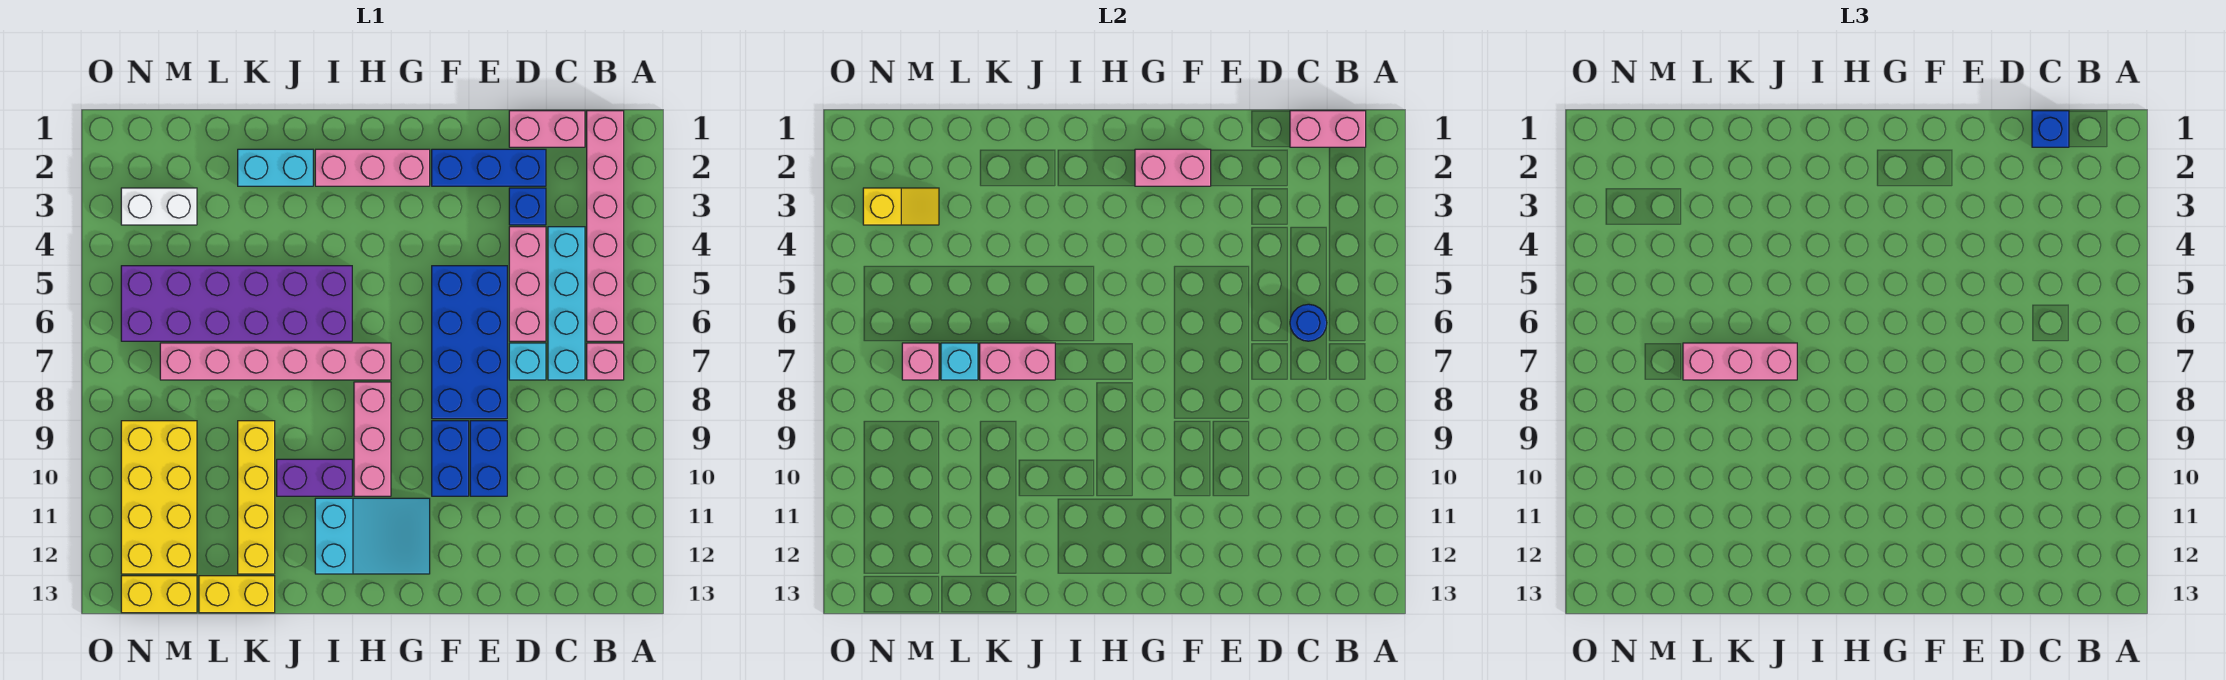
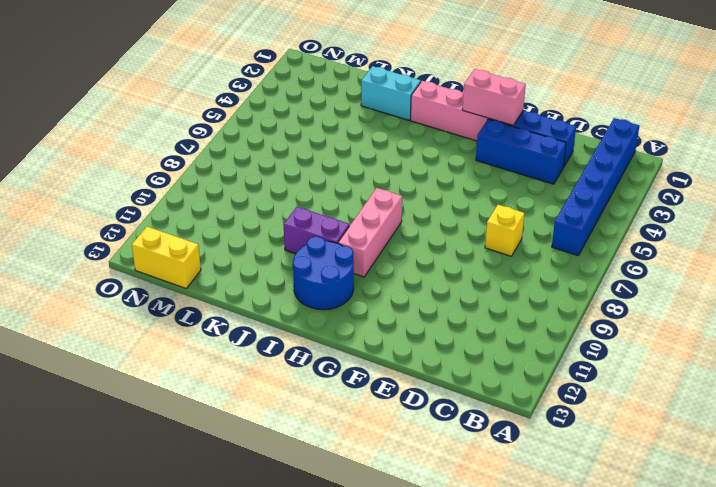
blue brick B1:B6 level 1 -> pink brick B1:B6 level 1
blue brick D3:F3 level 1 -> blue brick D3 level 1
yellow brick D7 level 1 -> cyan brick D7 level 1
blue round brick H11:I12 level 1 -> cyan slope G11:I12 level 1 top I
none -> pink brick B7 level 1
none -> pink brick C1:D1 level 1
none -> cyan brick C4:C7 level 1
none -> pink brick D4:D6 level 1

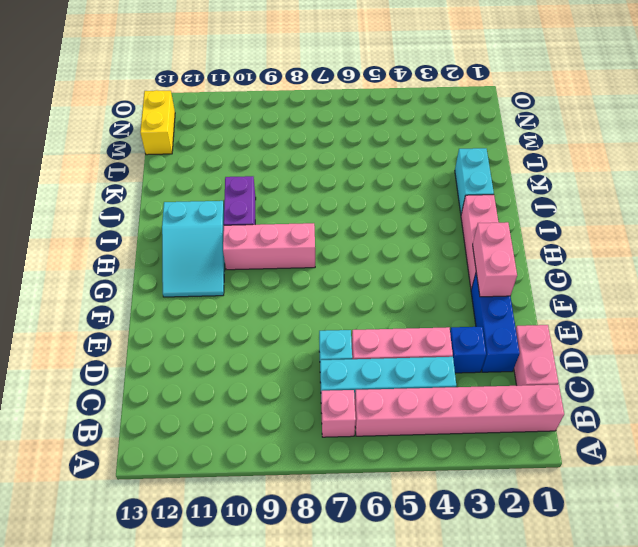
none -> blue brick E5:F8 level 1
none -> blue brick E9:E10 level 1
none -> blue brick F9:F10 level 1
none -> pink brick H7:M7 level 1

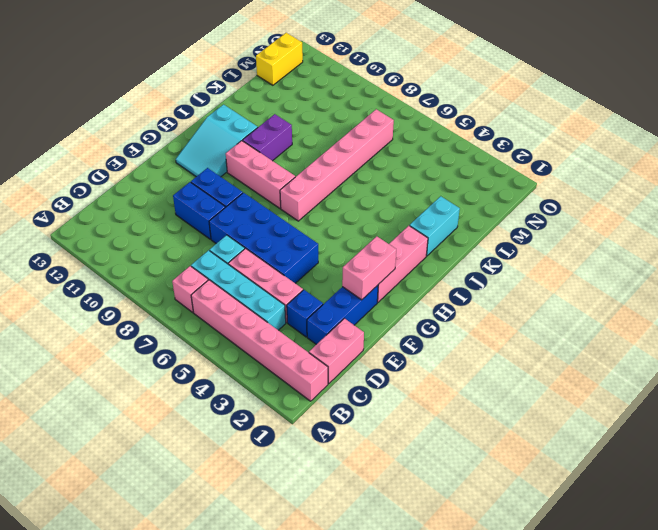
none -> purple brick I5:N6 level 1
none -> yellow brick K9:K12 level 1
none -> yellow brick K13:L13 level 1
none -> white brick M3:N3 level 1

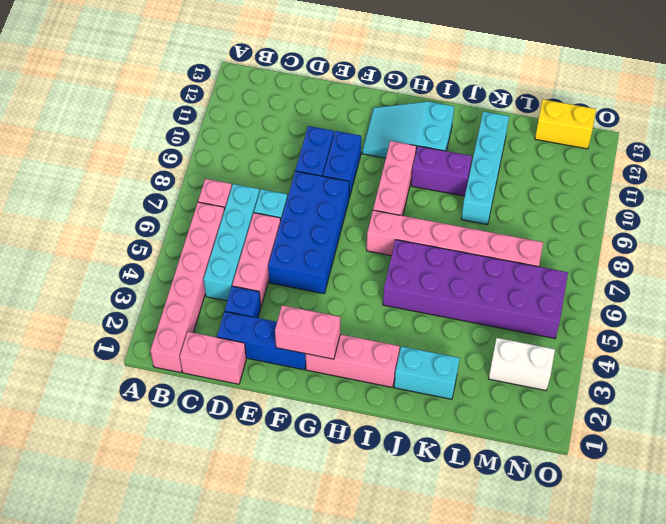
cyan brick K9:K12 level 1 -> yellow brick K9:K12 level 1
none -> yellow brick K13:L13 level 1
none -> yellow brick M9:N12 level 1
none -> pink brick B1:C1 level 2
none -> blue round brick C6 level 2

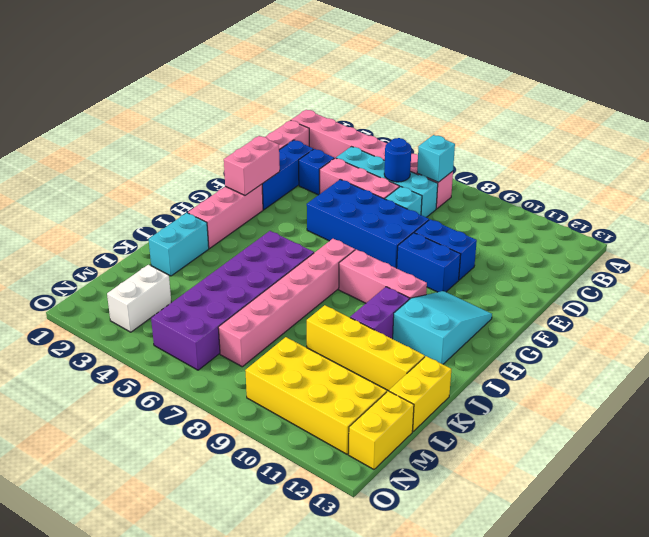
cyan brick B7 level 2 -> cyan brick L7 level 2
none -> pink brick B1:C1 level 2
none -> pink brick J7:K7 level 2
none -> yellow slope M3:N3 level 2 top N
none -> pink brick M7 level 2

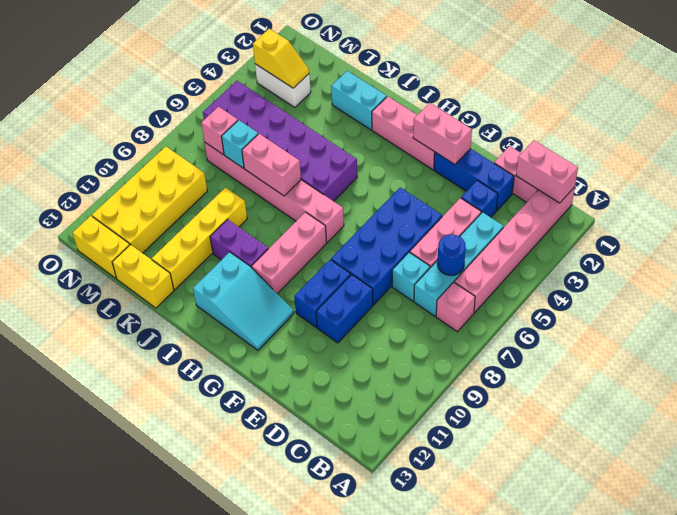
none -> blue brick C1 level 3
none -> pink brick J7:L7 level 3

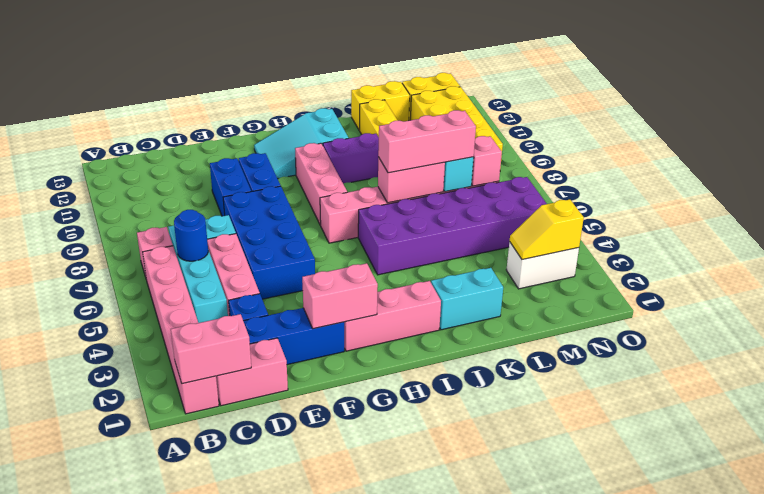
none -> blue brick C1 level 3

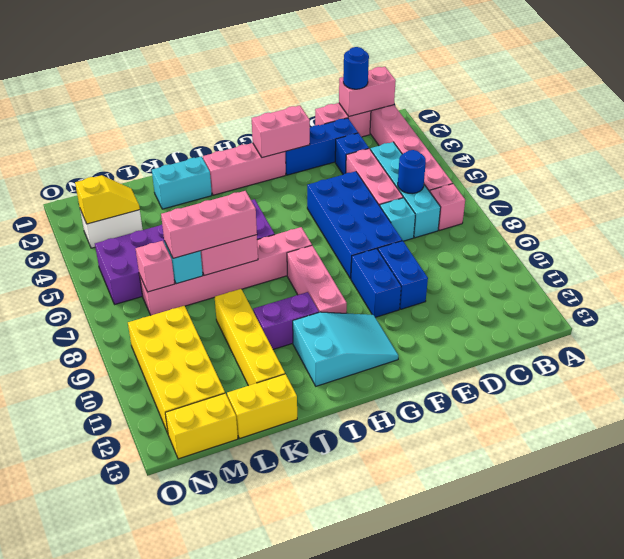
blue round brick C1 level 3 -> blue brick C1 level 3

